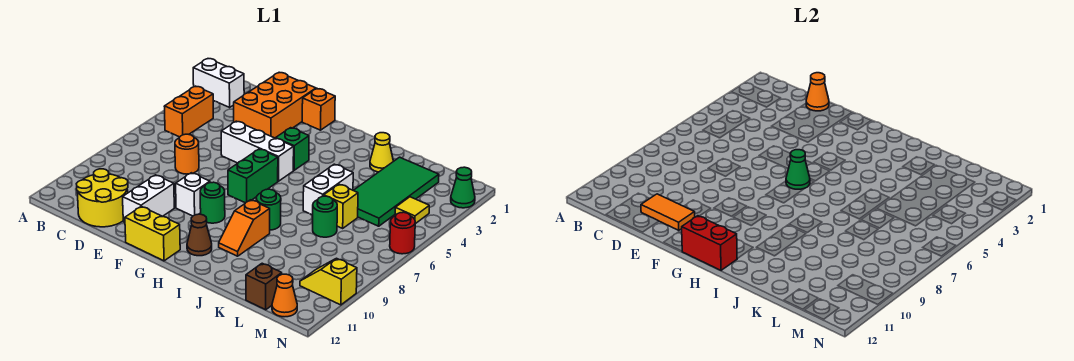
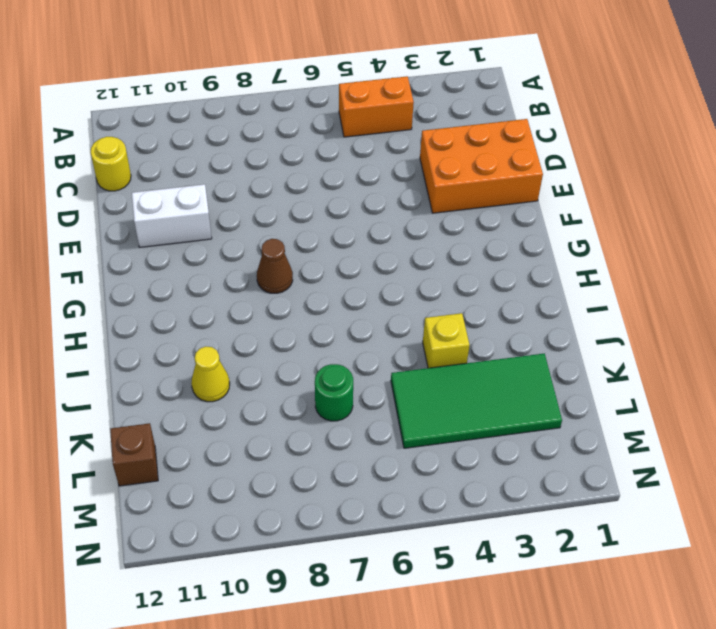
yellow round brick C12 level 1 -> yellow round brick C11:D12 level 1
brown cone G8 level 1 -> brown cone H11 level 1
yellow brick J4 level 1 -> yellow brick K6 level 1
yellow cone J10 level 1 -> yellow cone J2 level 1
none -> white brick A2:B2 level 1
none -> orange round brick D7 level 1
none -> white brick E5:G5 level 1
none -> orange brick F1 level 1

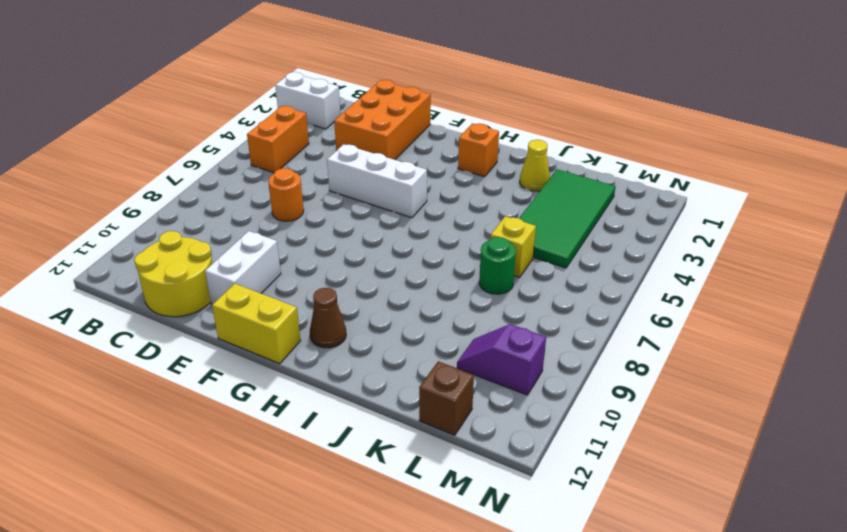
orange brick H2 level 1 -> orange brick F1 level 1
purple slope L10:M10 level 1 top M -> yellow slope M10:N10 level 1 top N
none -> white brick F9 level 1
none -> green brick G4 level 1
none -> green brick G6:G7 level 1
none -> green round brick G9 level 1

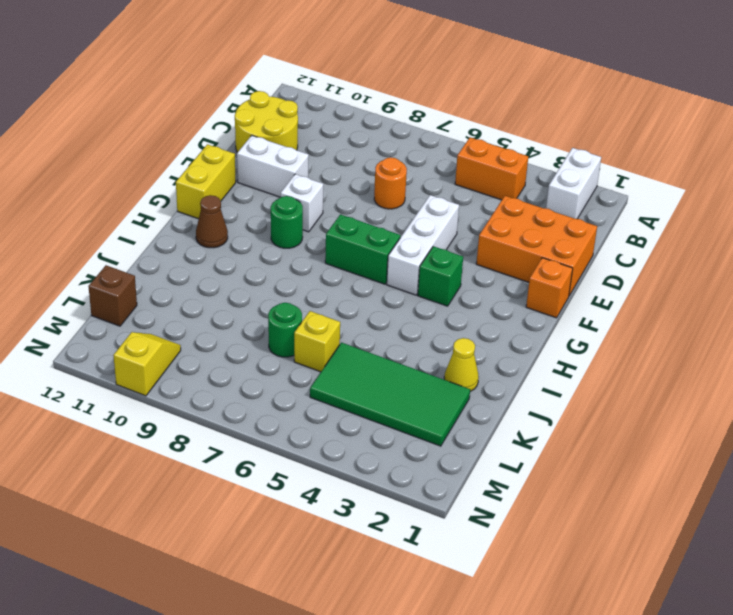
none -> green round brick I8 level 1
none -> orange slope I9:I10 level 1 top 9
none -> white brick J5:J6 level 1
none -> yellow tile M4 level 1

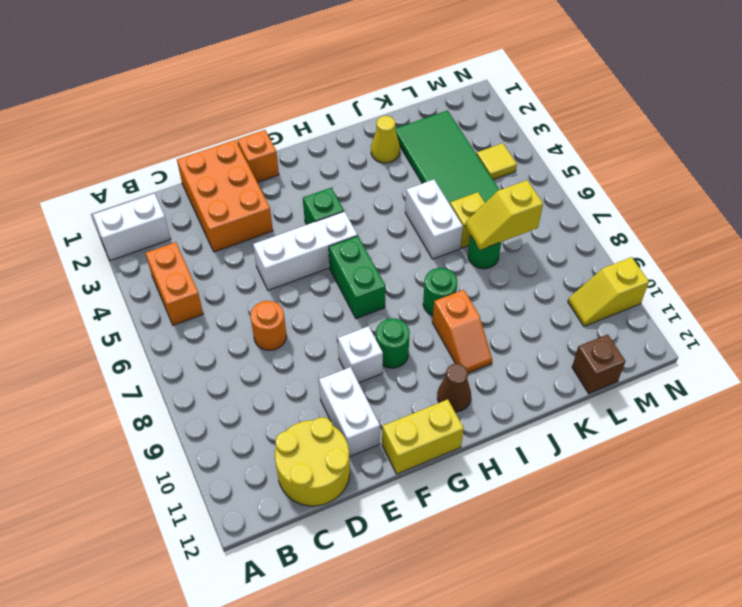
yellow slope K7:L7 level 2 top L -> none
none -> orange cone M12 level 1
none -> green cone N2 level 1
none -> red round brick N6 level 1
none -> orange cone D1 level 2

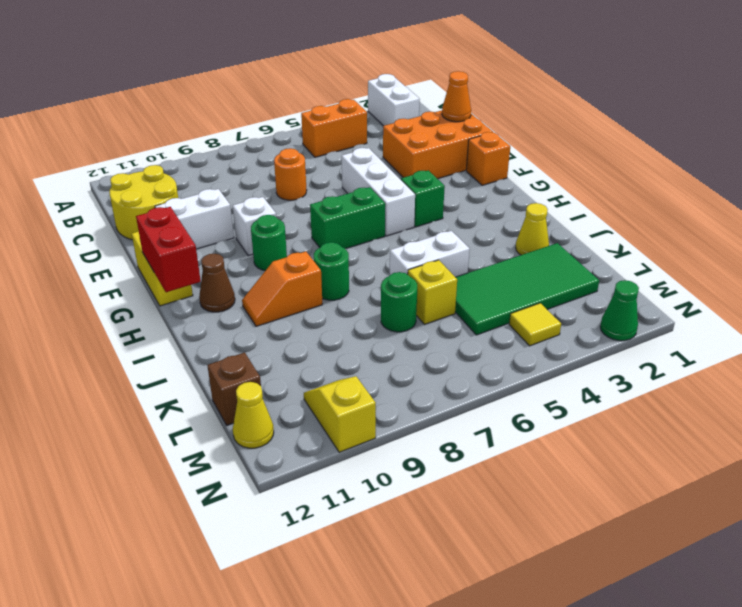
yellow cone M12 level 1 -> orange cone M12 level 1
none -> red round brick N6 level 1
none -> orange tile D11:E11 level 2
none -> green cone G6 level 2

